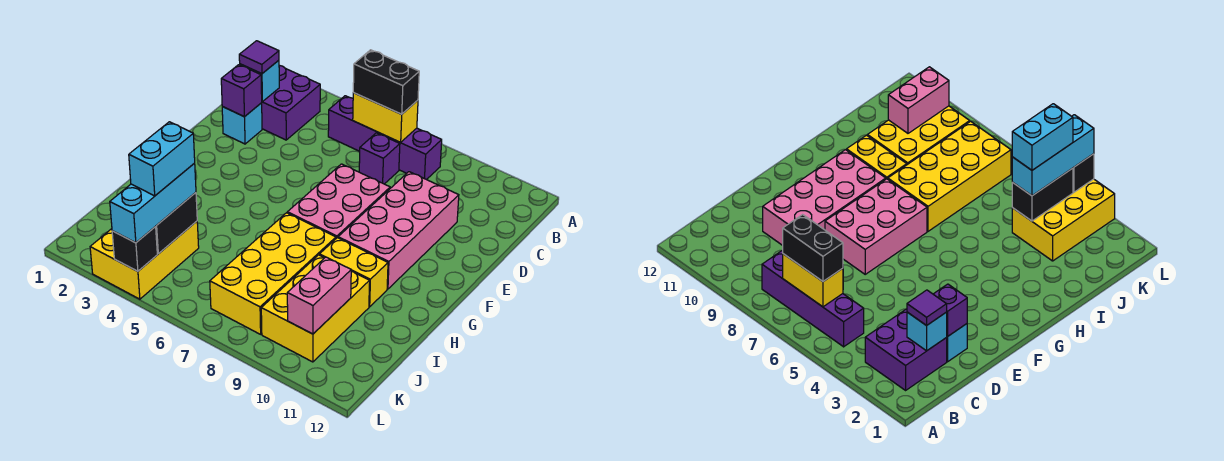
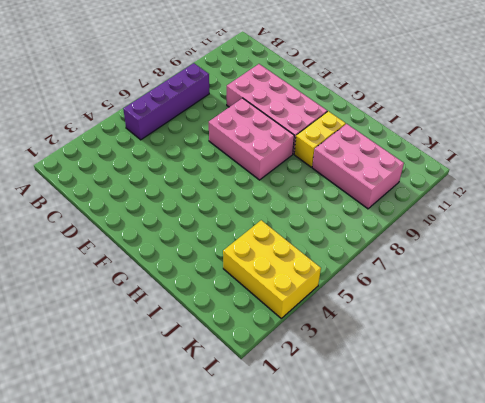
pink brick I9:K10 level 1 -> yellow brick I9:K10 level 1
none -> purple brick B2:C3 level 1
none -> purple brick C7 level 1
none -> cyan brick D2 level 1

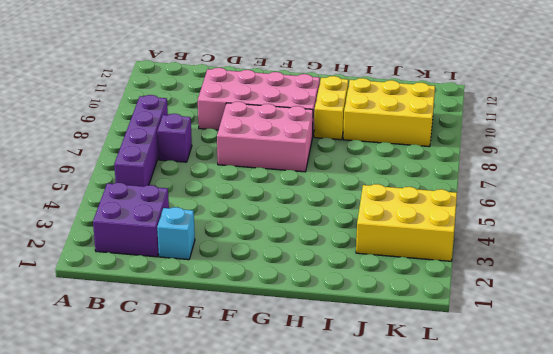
none -> yellow brick H7:K8 level 1
none -> yellow brick B6:B7 level 2
none -> cyan brick C2 level 2

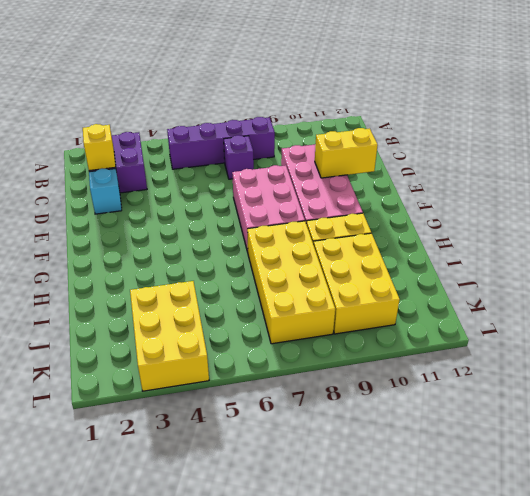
yellow brick C2 level 2 -> cyan brick C2 level 2
yellow brick E10:E11 level 2 -> yellow brick B6:B7 level 2
none -> purple brick D2 level 2
none -> black brick J4:K4 level 2
none -> pink brick J10:K10 level 2

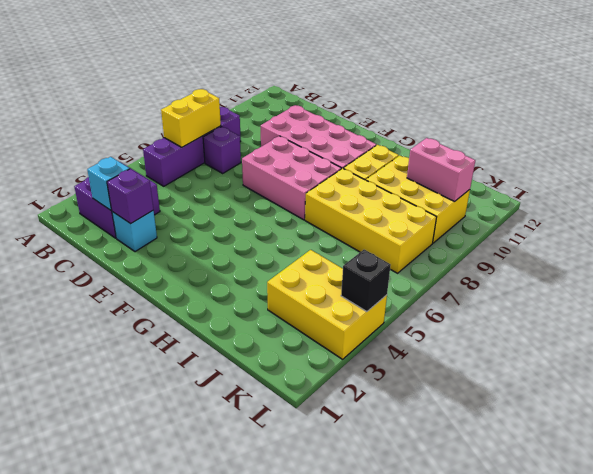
none -> black brick J4:K4 level 2
none -> black brick B6:B7 level 3
none -> purple tile C2 level 3

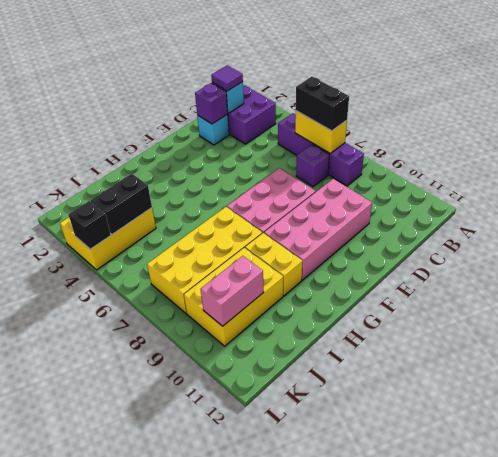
none -> cyan brick J4:L4 level 3
none -> cyan brick J4:K4 level 4

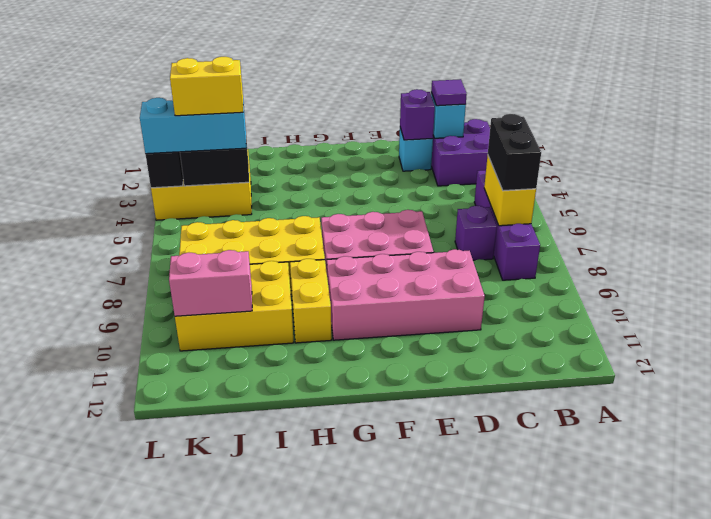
yellow brick J4:K4 level 4 -> cyan brick J4:K4 level 4

